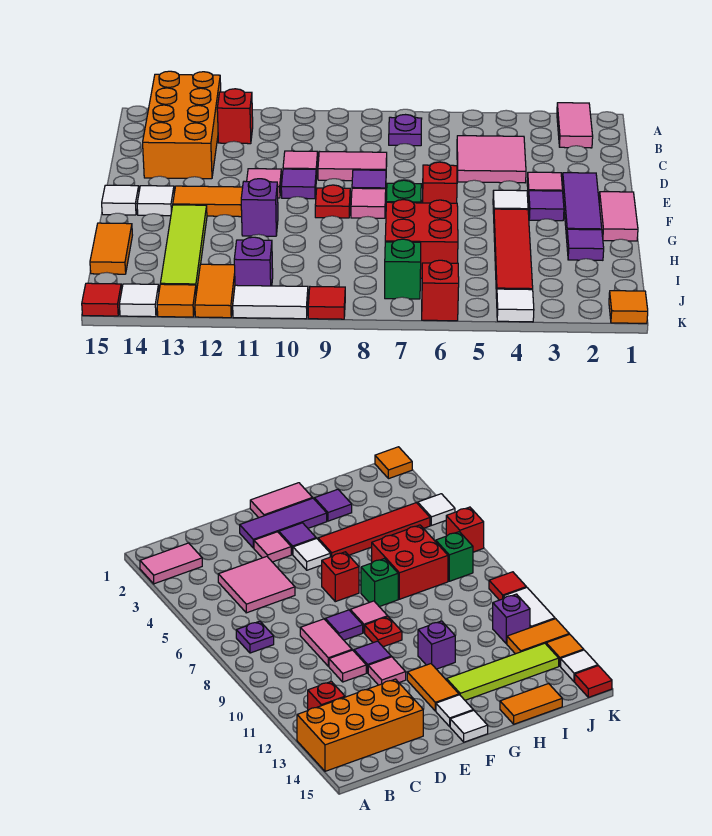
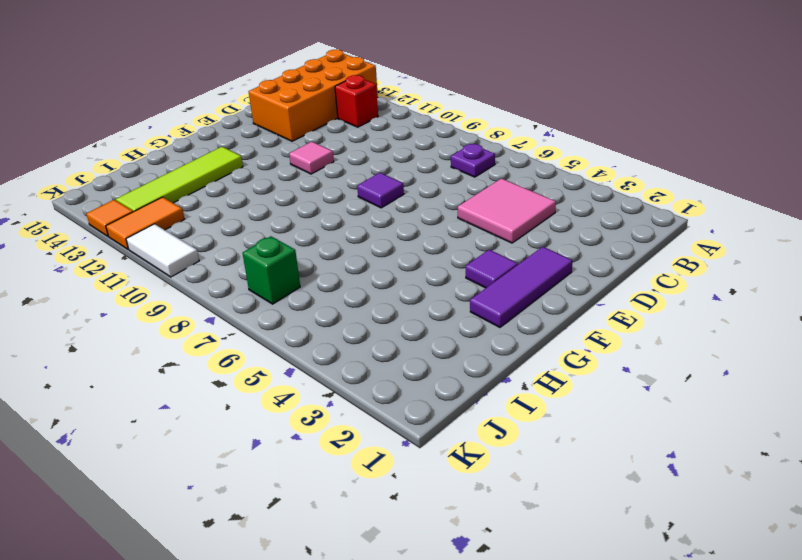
none -> pink tile A2:B2 level 1
none -> pink tile D8:D9 level 1
none -> pink tile D10 level 1
none -> pink tile E3 level 1

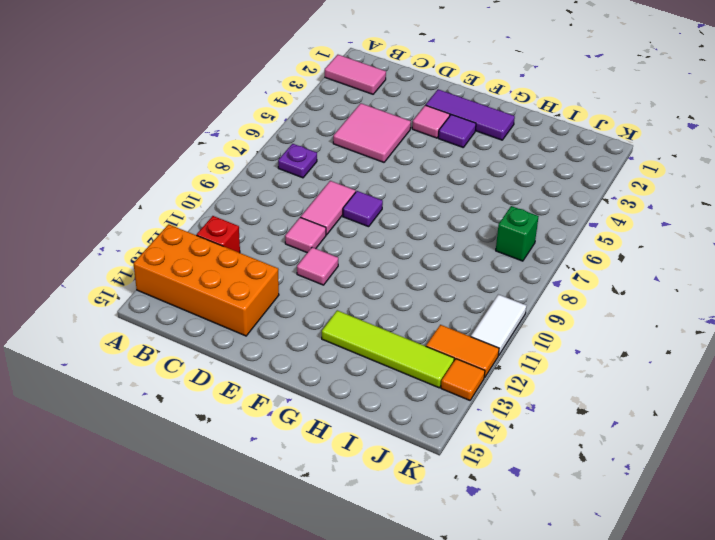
none -> purple tile E10 level 1
none -> pink tile F1:G1 level 1
none -> white tile F4 level 1
none -> red brick F6 level 1

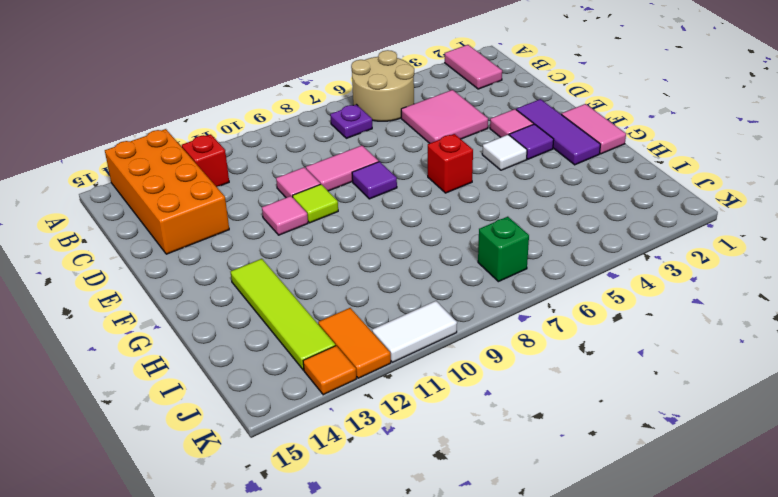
tan round brick A5:B6 level 1 -> none
lime tile E10 level 1 -> purple tile E10 level 1
none -> pink tile F8 level 1
none -> red plate F9 level 1
none -> orange tile F12:F13 level 1
none -> white tile F14 level 1

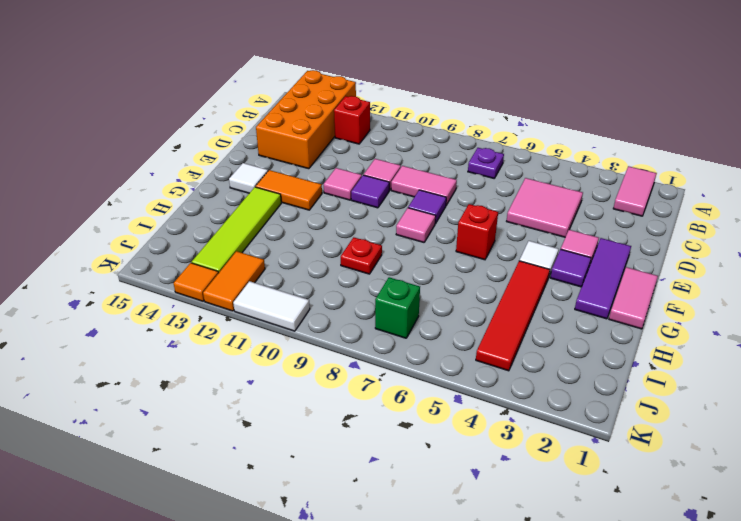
red plate H9 level 1 -> red plate F9 level 1
none -> white tile F15 level 1
none -> green brick G7 level 1
none -> purple brick G11 level 1
none -> purple tile H2 level 1

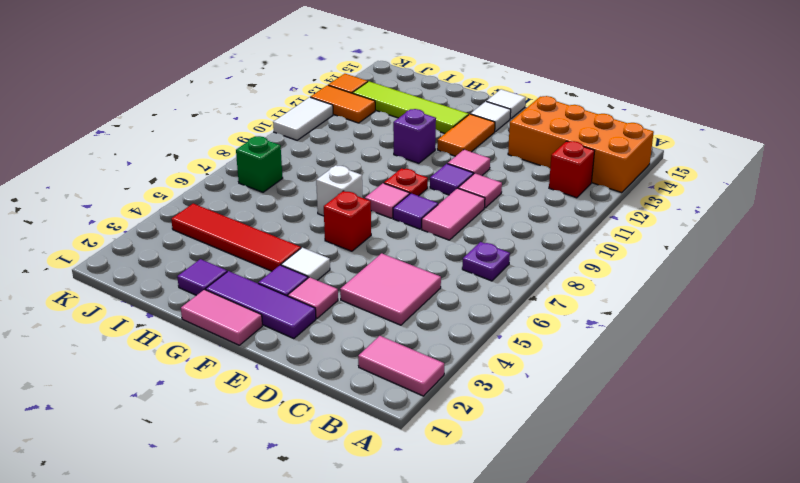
white brick G7 level 1 -> green brick G7 level 1
none -> red brick H6:I7 level 1
none -> orange tile H15:I15 level 1
none -> purple brick J11 level 1
none -> orange tile K1 level 1

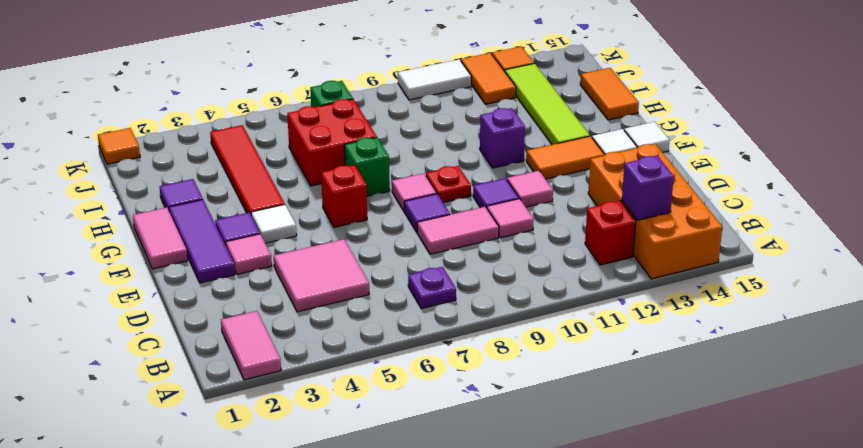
purple brick B13 level 2 -> purple brick J11 level 1
none -> white tile K4 level 1
none -> red brick K6 level 1
none -> red tile K9 level 1
none -> white tile K14 level 1

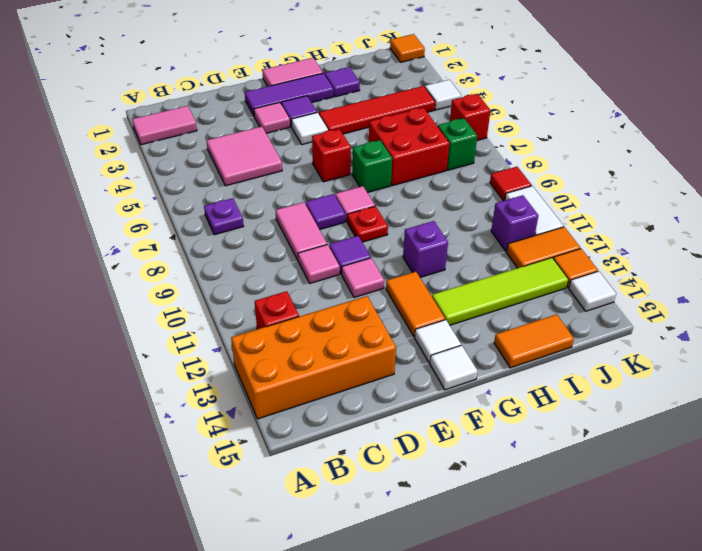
none -> red tile K15 level 1

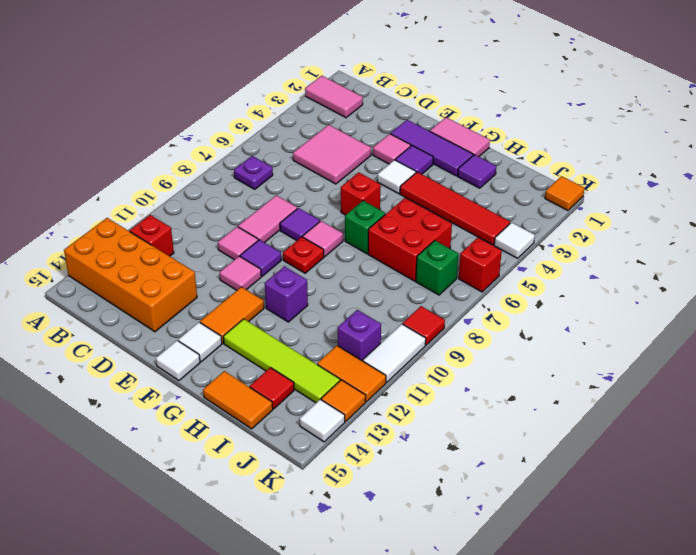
red tile I14 level 1 -> red tile K15 level 1

